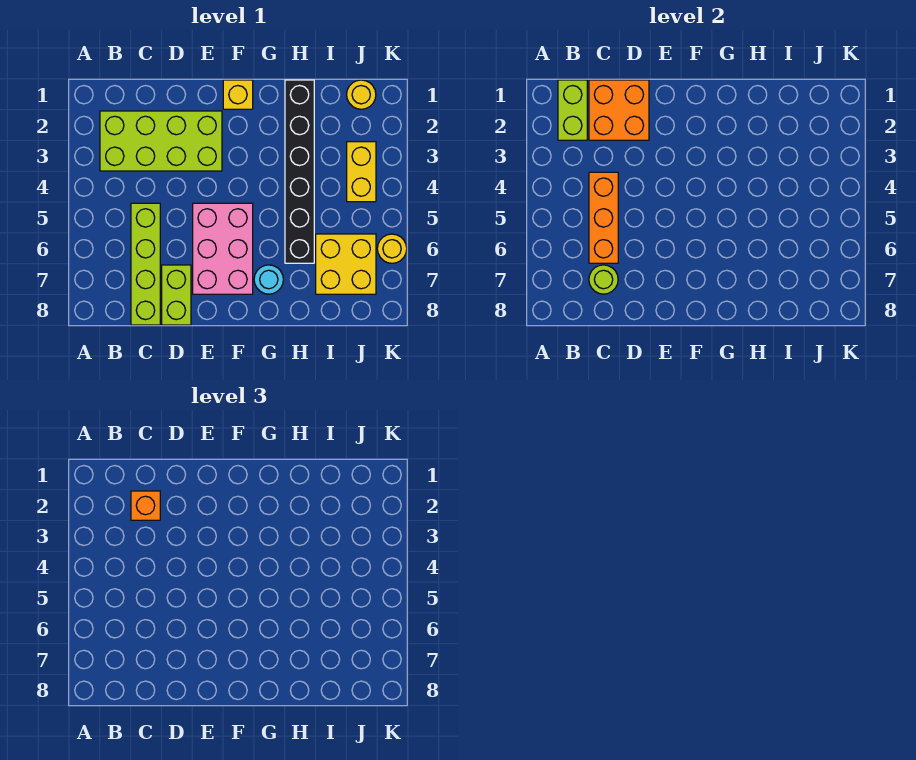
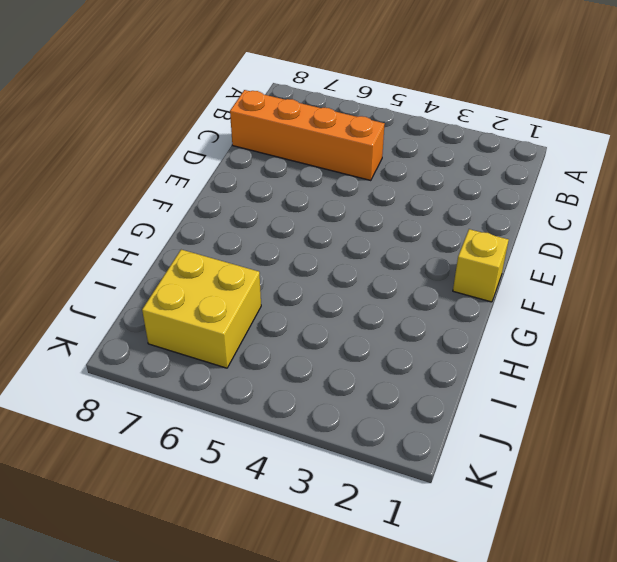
orange brick C5:C8 level 1 -> lime brick C5:C8 level 1
none -> lime brick B2:E3 level 1
none -> lime brick D7:D8 level 1
none -> pink brick E5:F7 level 1

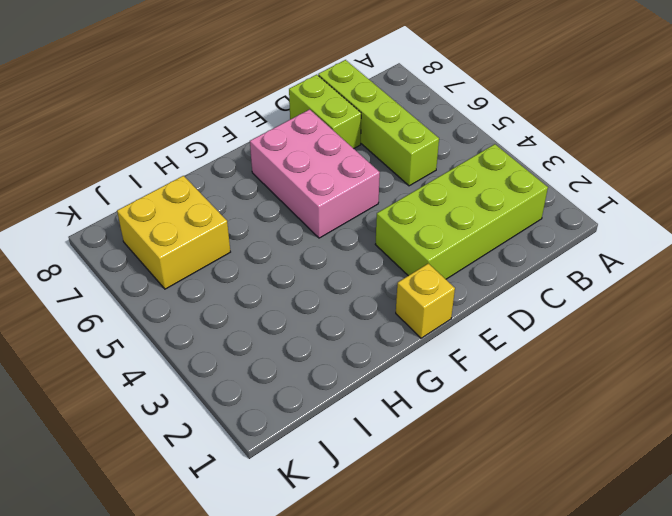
none -> cyan round brick G7 level 1
none -> black brick H1:H6 level 1
none -> yellow round brick J1 level 1

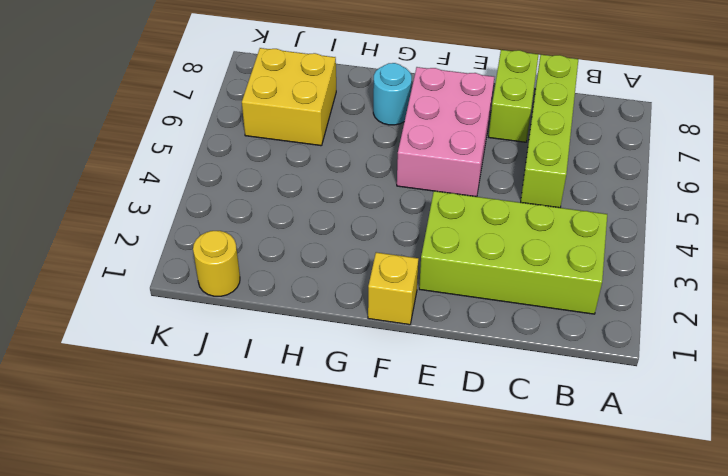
none -> black brick H1:H6 level 1
none -> yellow brick J3:J4 level 1
none -> yellow round brick K6 level 1

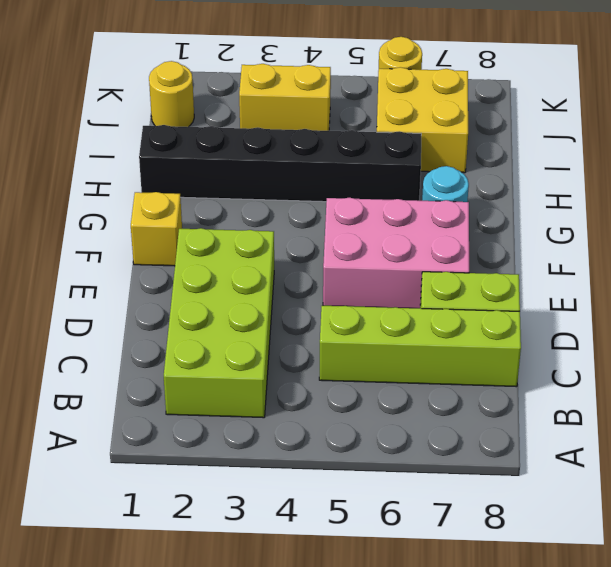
none -> lime brick B1:B2 level 2
none -> orange brick C1:D2 level 2
none -> orange brick C4:C6 level 2

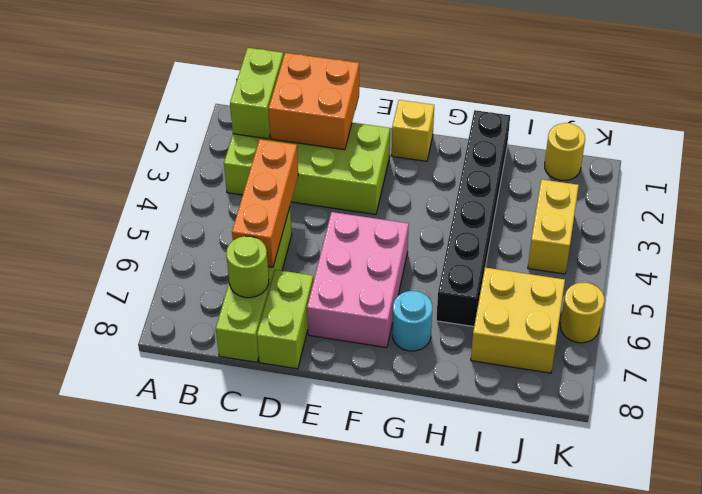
none -> orange brick C2 level 3

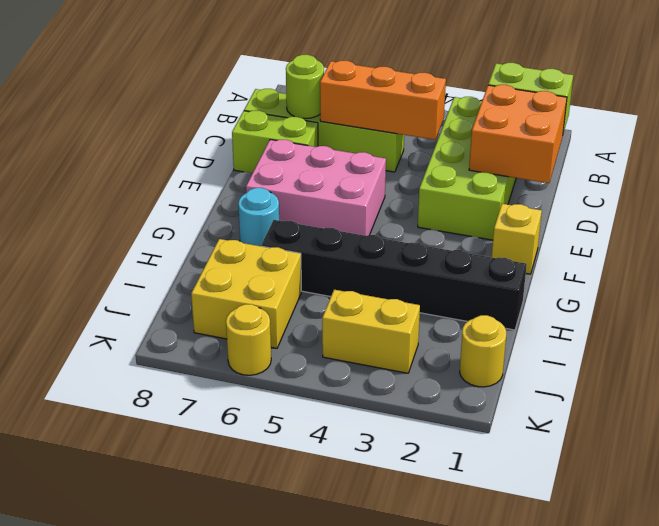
none -> orange brick C2 level 3

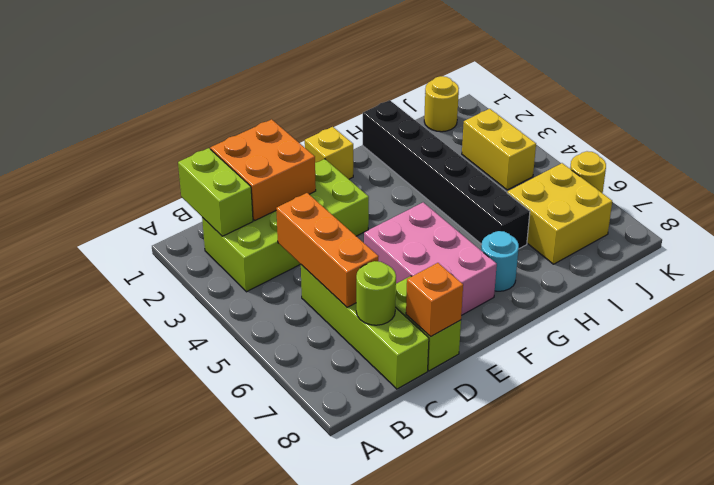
orange brick D8 level 2 -> orange brick C2 level 3

